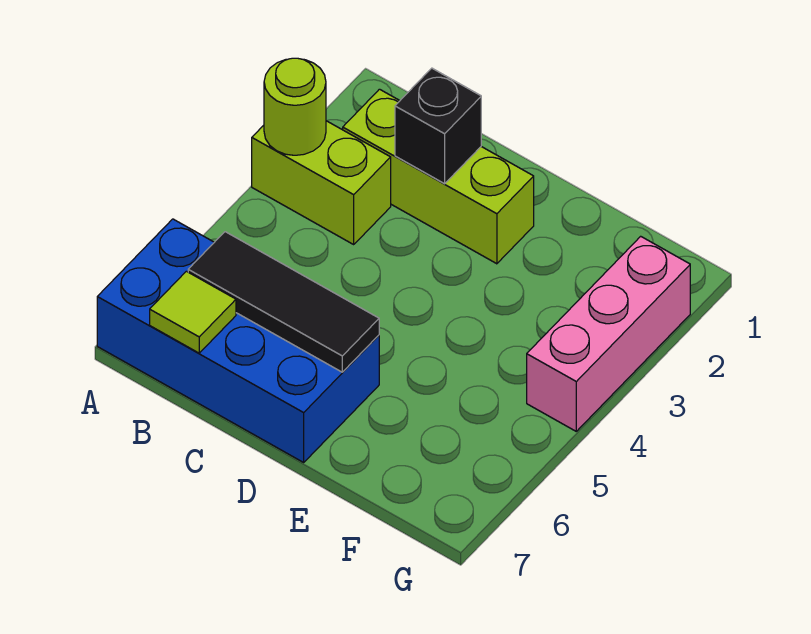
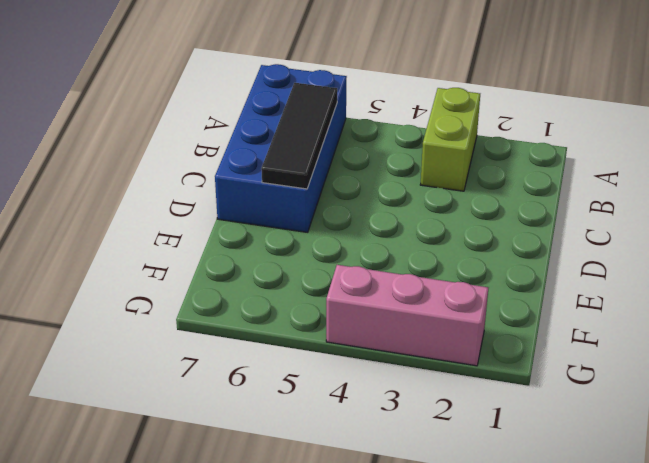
none -> lime brick B2:D2 level 1
none -> lime round brick A3 level 2

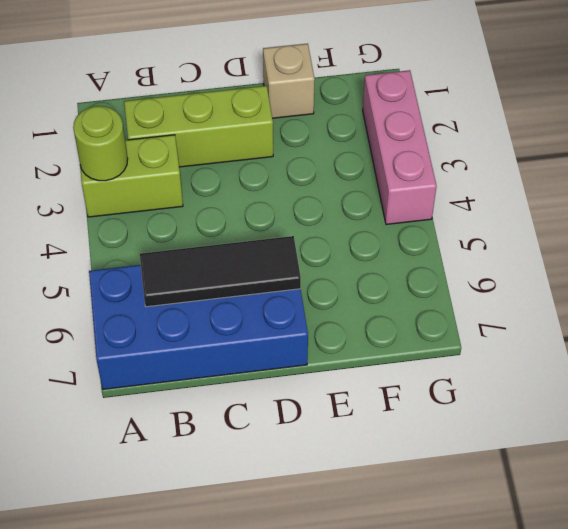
tan brick E1 level 1 -> none
none -> lime tile B7 level 2
none -> black brick C2 level 2

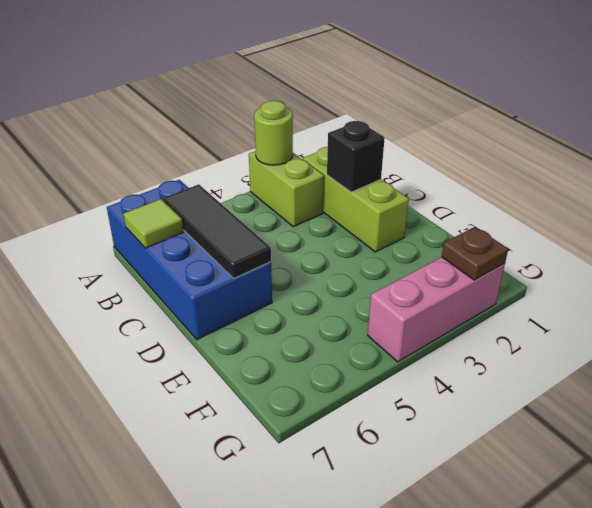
brown plate G2 level 2 -> none

